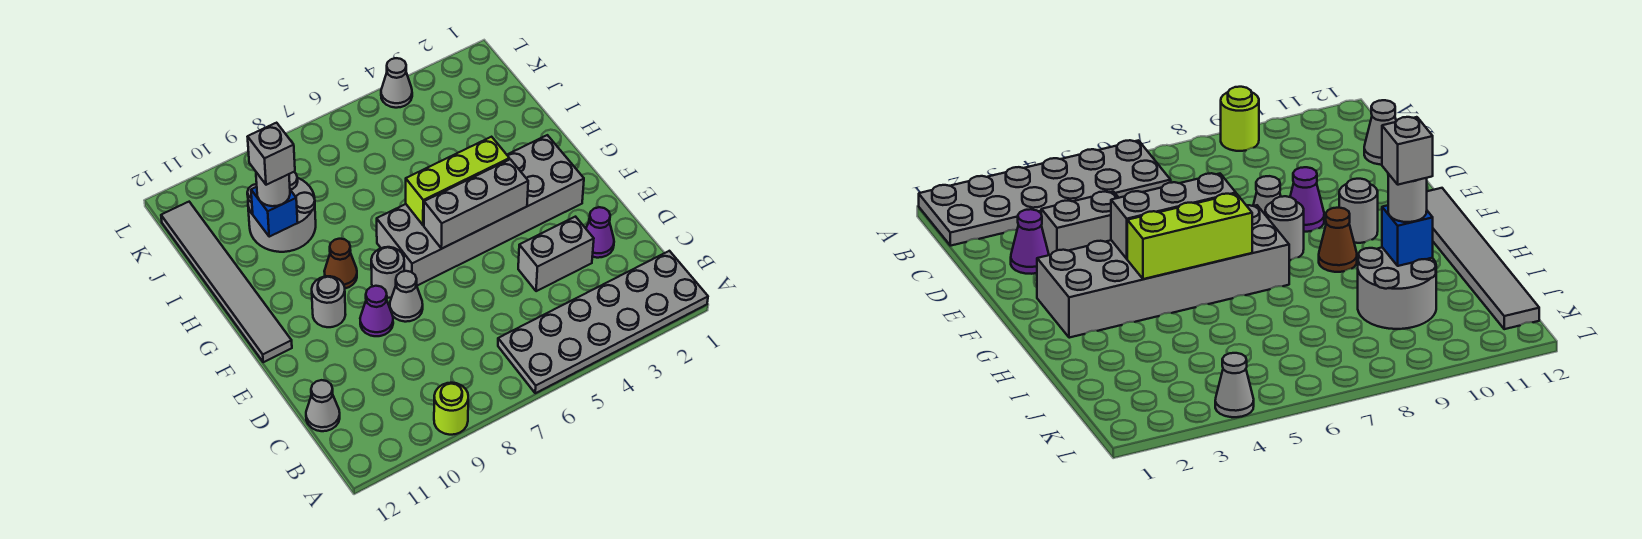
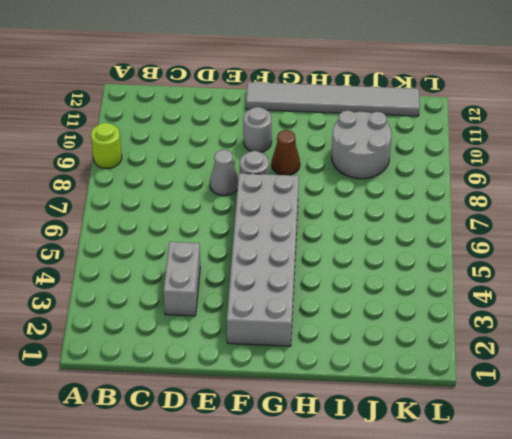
none -> grey plate A1:B6 level 1
none -> grey cone C12 level 1
none -> purple cone D2 level 1

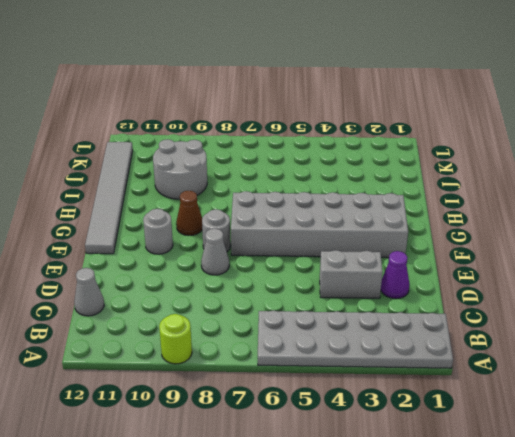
none -> purple cone E9 level 1
none -> grey cone L4 level 1
none -> grey brick F4:F6 level 2

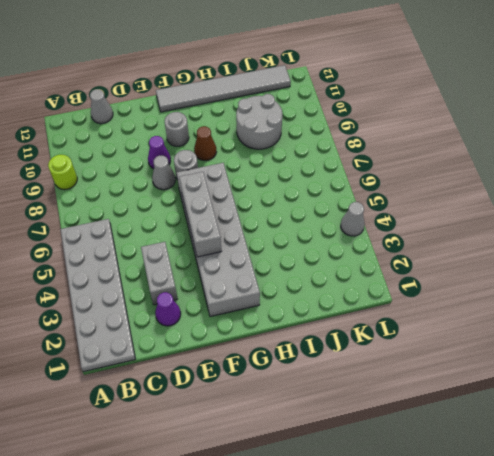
none -> lime brick G4:G6 level 2
none -> blue brick I10 level 2
none -> grey round brick I10 level 3

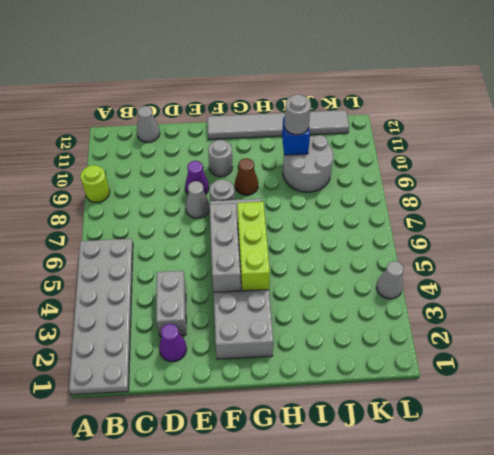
none -> grey brick I10 level 4

